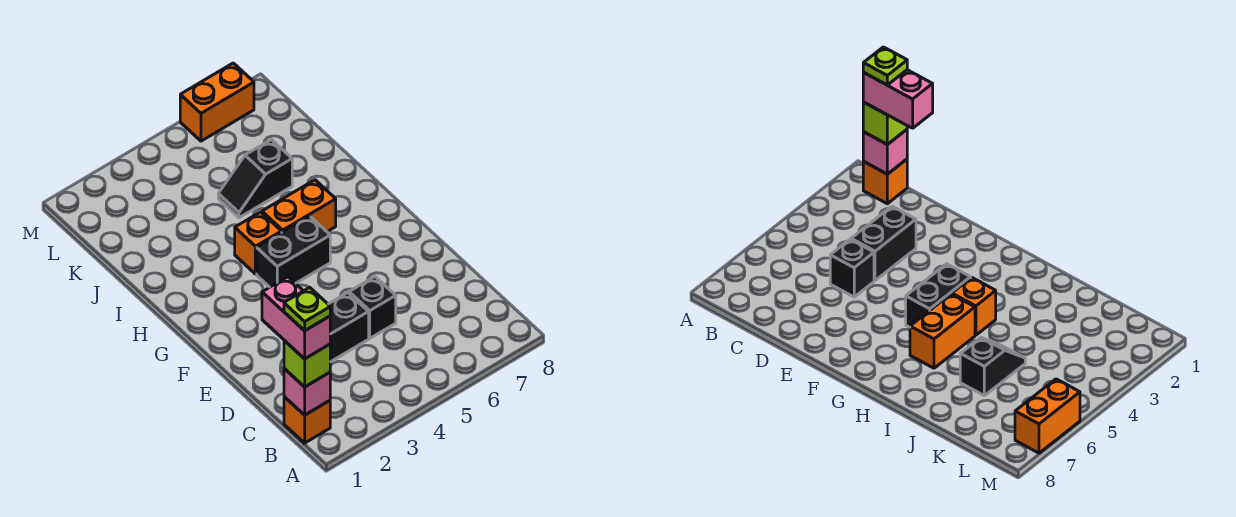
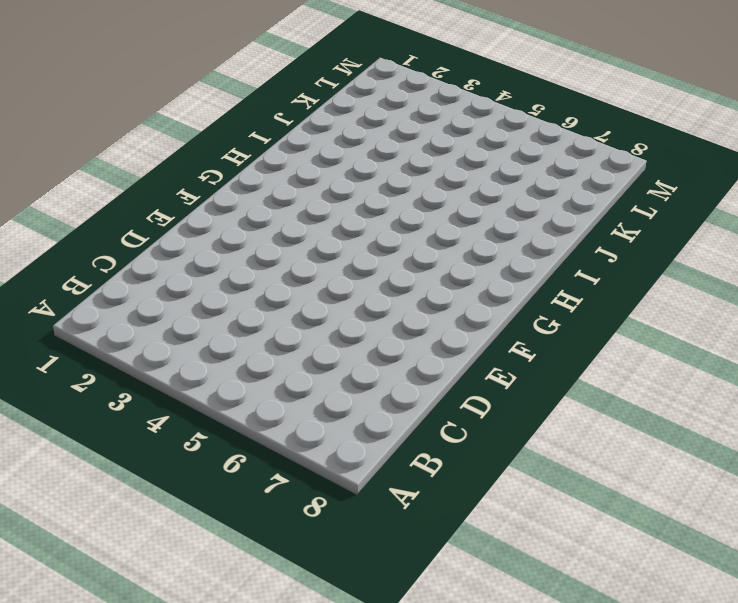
none -> orange brick B1 level 1
none -> black brick D3:D4 level 1
none -> black brick D5 level 1

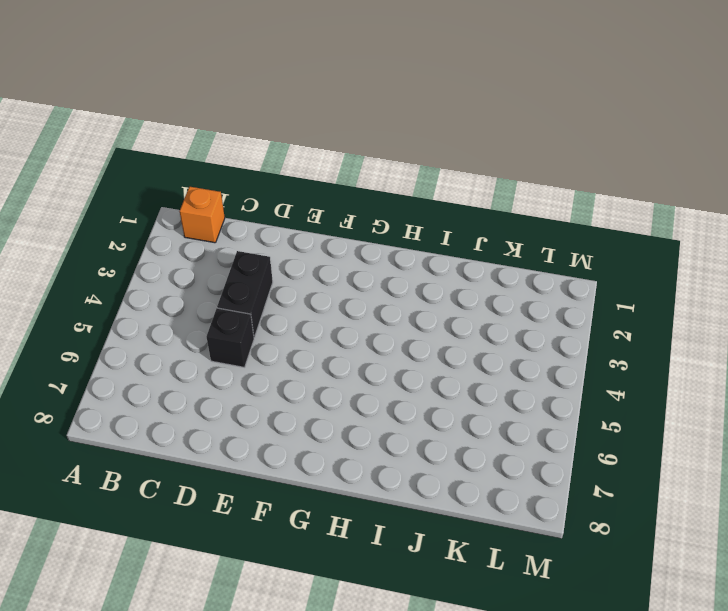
none -> black brick G4:G5 level 1
none -> orange brick H4 level 1
none -> orange brick H5:H6 level 1

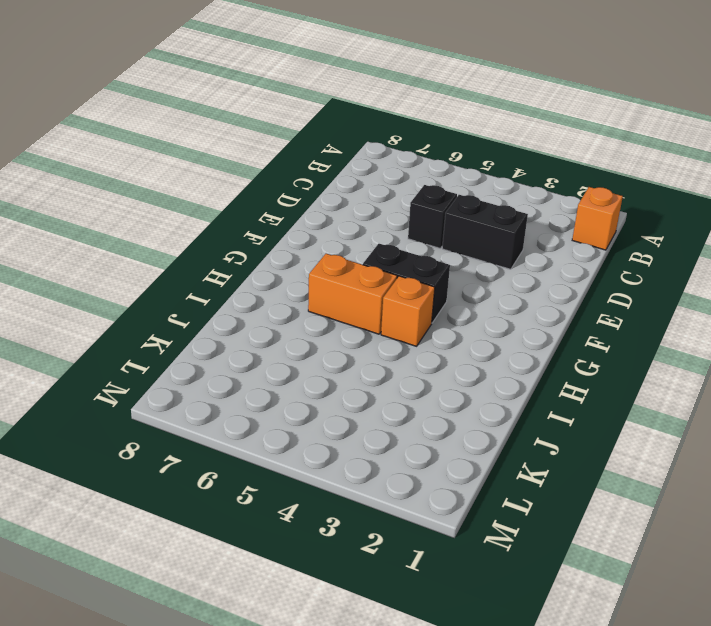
none -> black slope J5:J6 level 1 top 6
none -> orange brick M6:M7 level 1
none -> pink brick B1 level 2

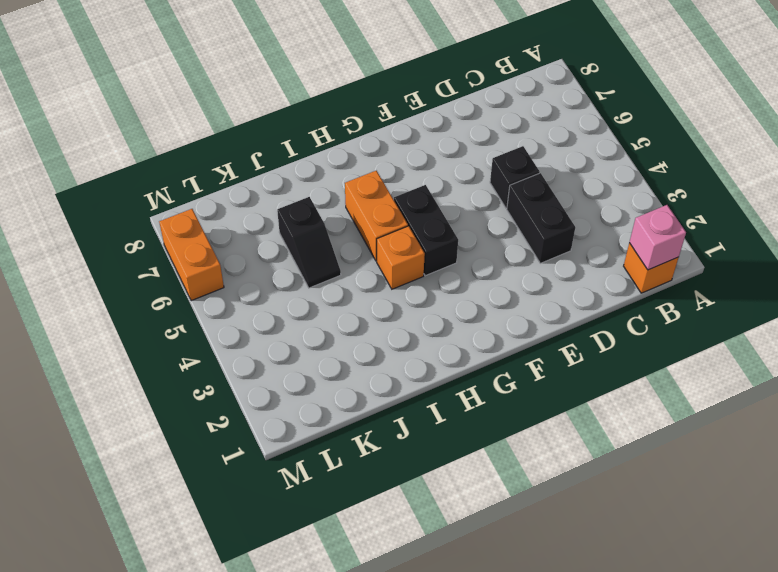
none -> lime brick B1 level 3
none -> pink brick B1:C1 level 4
none -> lime plate B1 level 5

